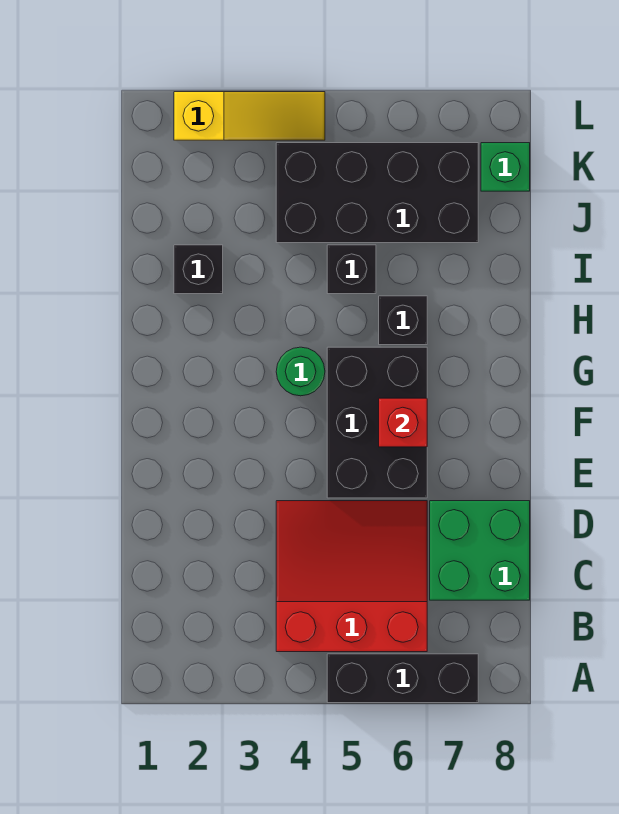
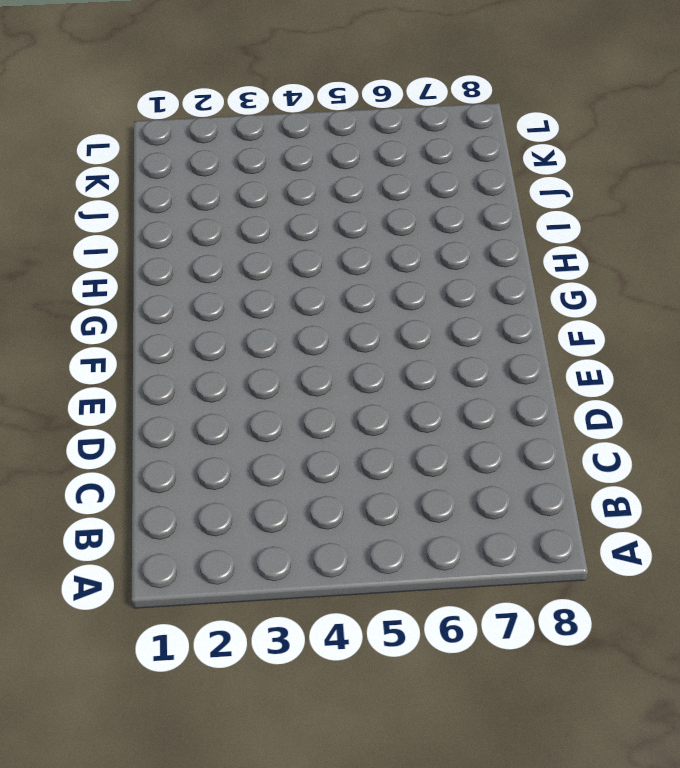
none -> black brick A5:A7 level 1
none -> red slope B4:D6 level 1 top B
none -> green brick C7:D8 level 1

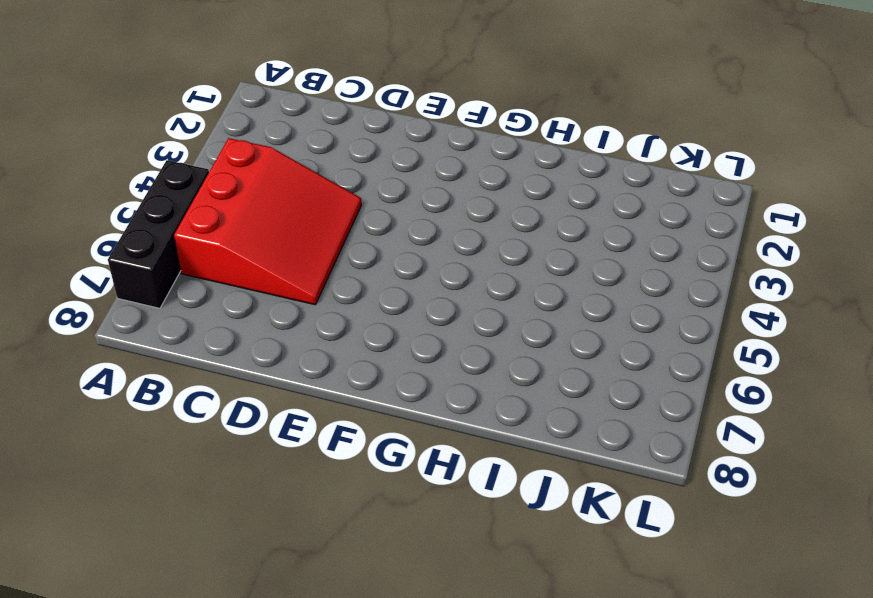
none -> green brick C7:D8 level 1
none -> black brick E5:G6 level 1
none -> green round brick G4 level 1

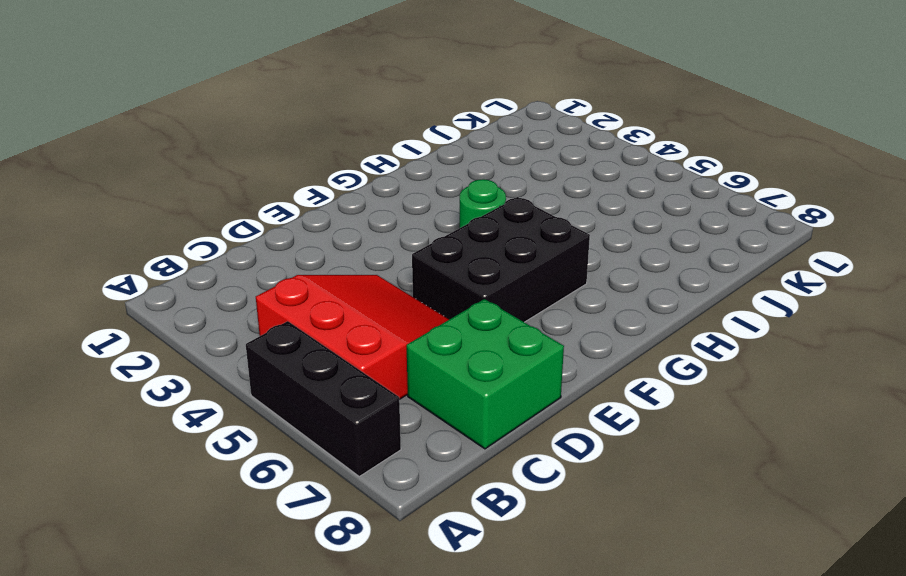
none -> black brick H6 level 1
none -> black brick I2 level 1
none -> black brick I5 level 1

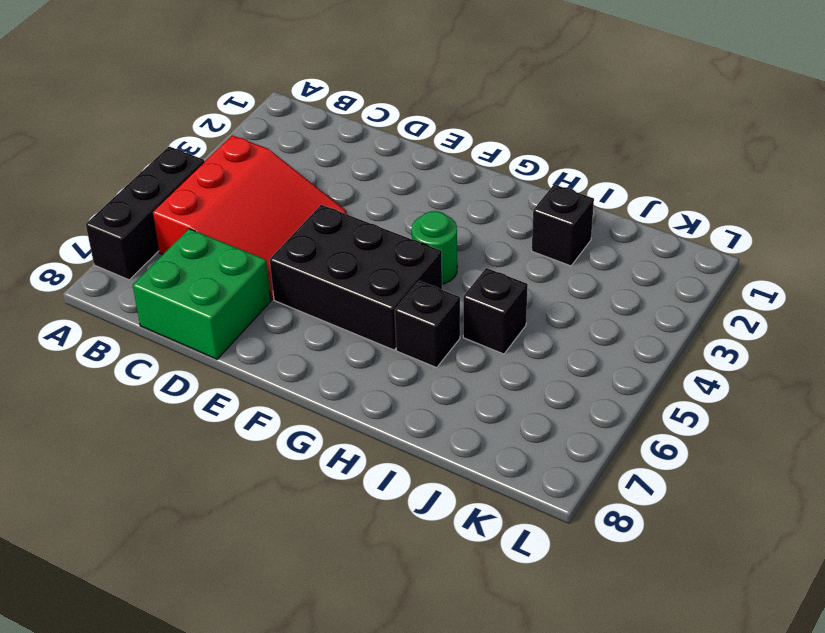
none -> black brick J4:K7 level 1
none -> green brick K8 level 1
none -> yellow slope L2:L4 level 1 top 2

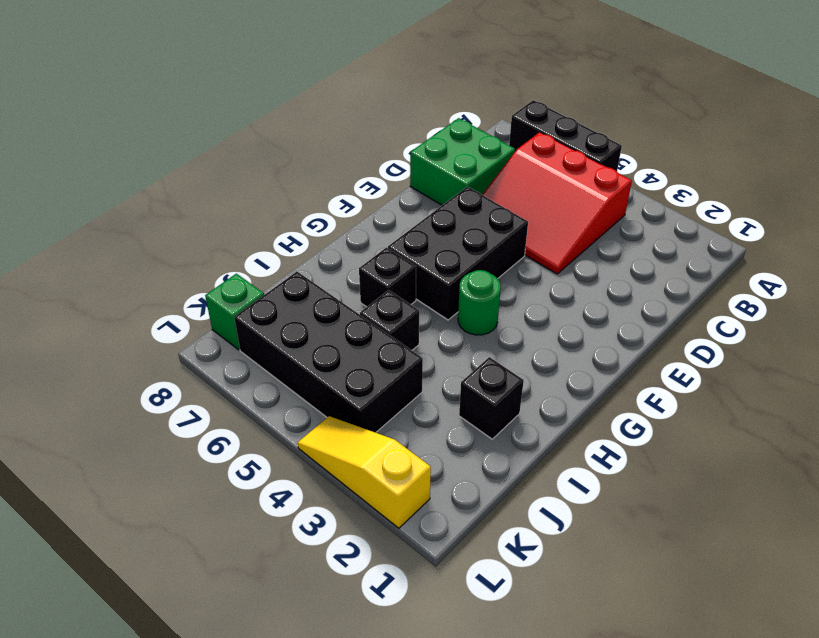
none -> red brick F6 level 2

